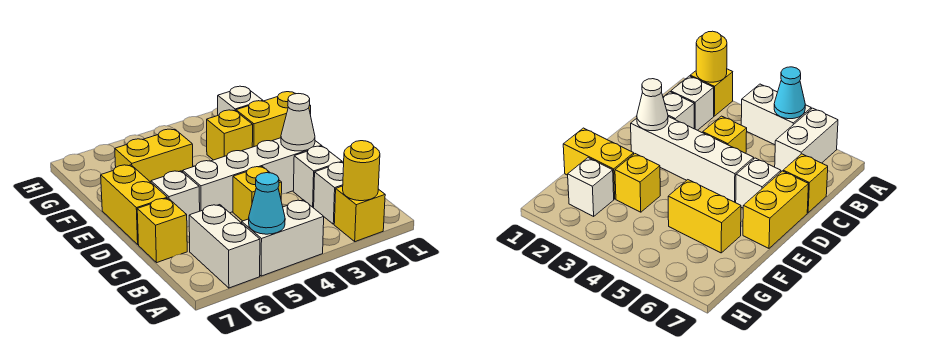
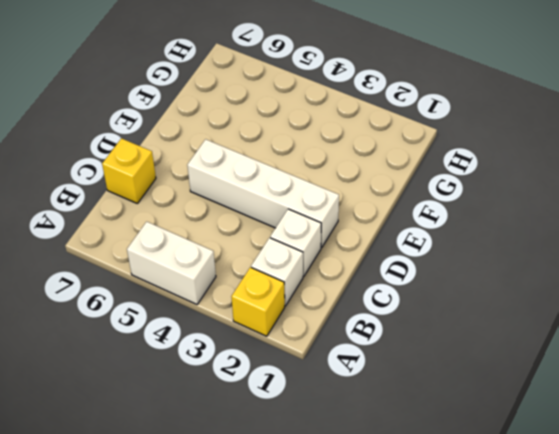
none -> white brick A6:B6 level 1
none -> yellow brick C4 level 1
none -> white brick D6 level 1

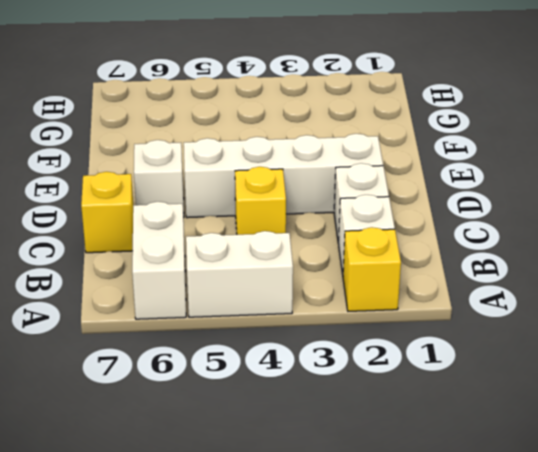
none -> yellow brick D7:E7 level 1
none -> yellow brick F1:F2 level 1
none -> yellow brick F3 level 1

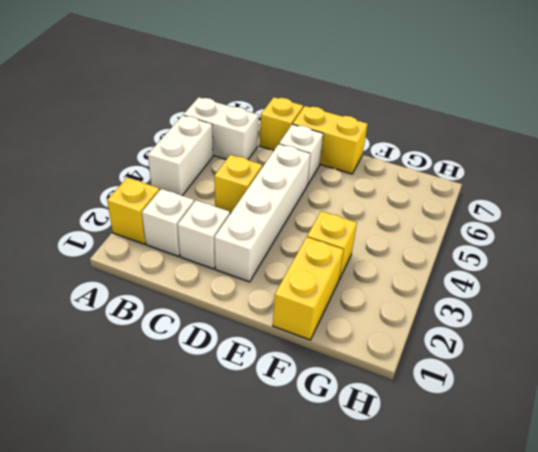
none -> yellow brick F5:F6 level 1
none -> white brick G2 level 1
none -> yellow round brick A2 level 2

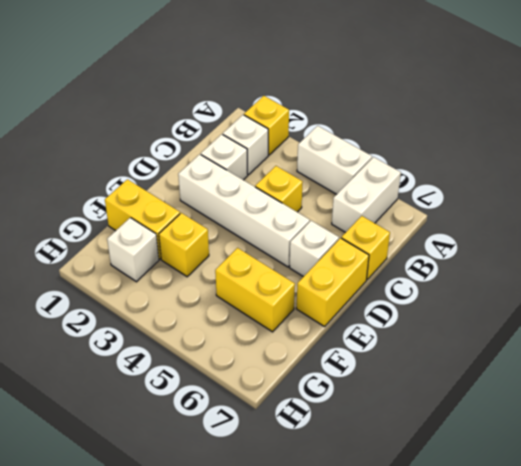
none -> yellow round brick A2 level 2
none -> cyan cone A5 level 2
none -> white cone D2 level 2

